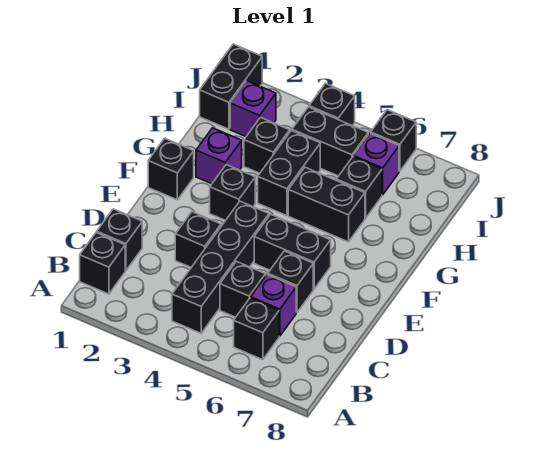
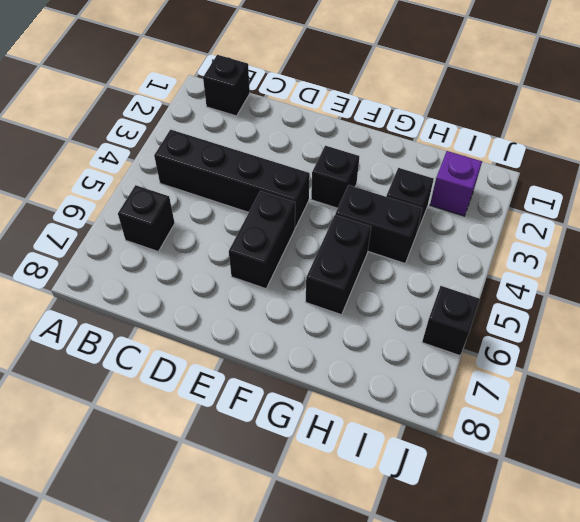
none -> black brick C1 level 1
none -> black brick C5 level 1
none -> purple brick C6 level 1

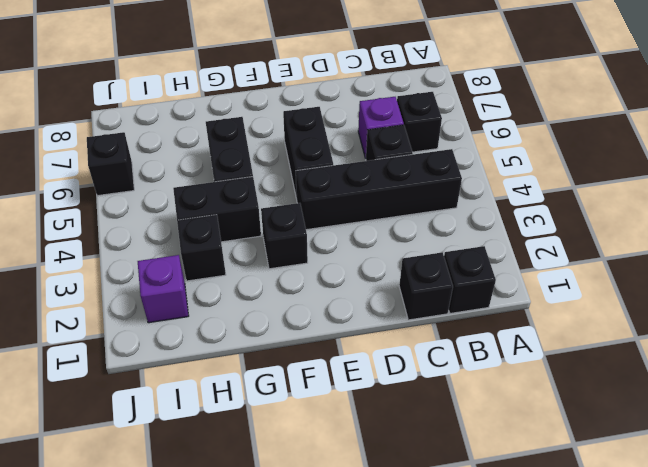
none -> black brick D3 level 1
none -> black brick D6 level 1
none -> black brick F1 level 1

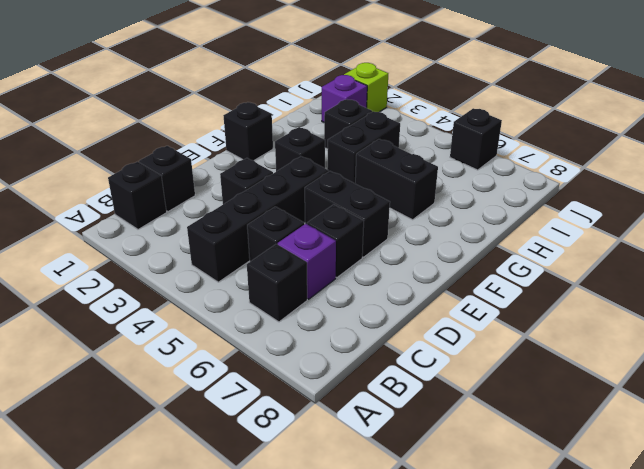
lime brick J2 level 1 -> none
none -> purple brick G2 level 1
none -> black brick H6 level 1
none -> black brick I1:J1 level 1

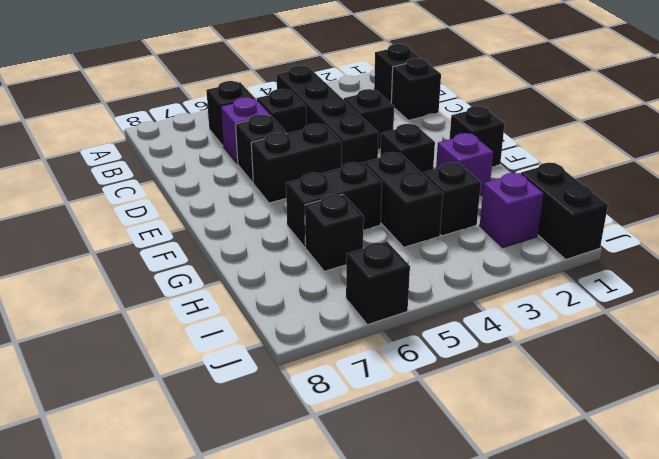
none -> black brick I4:I5 level 1
none -> purple brick I6 level 1
none -> black brick J4 level 1

